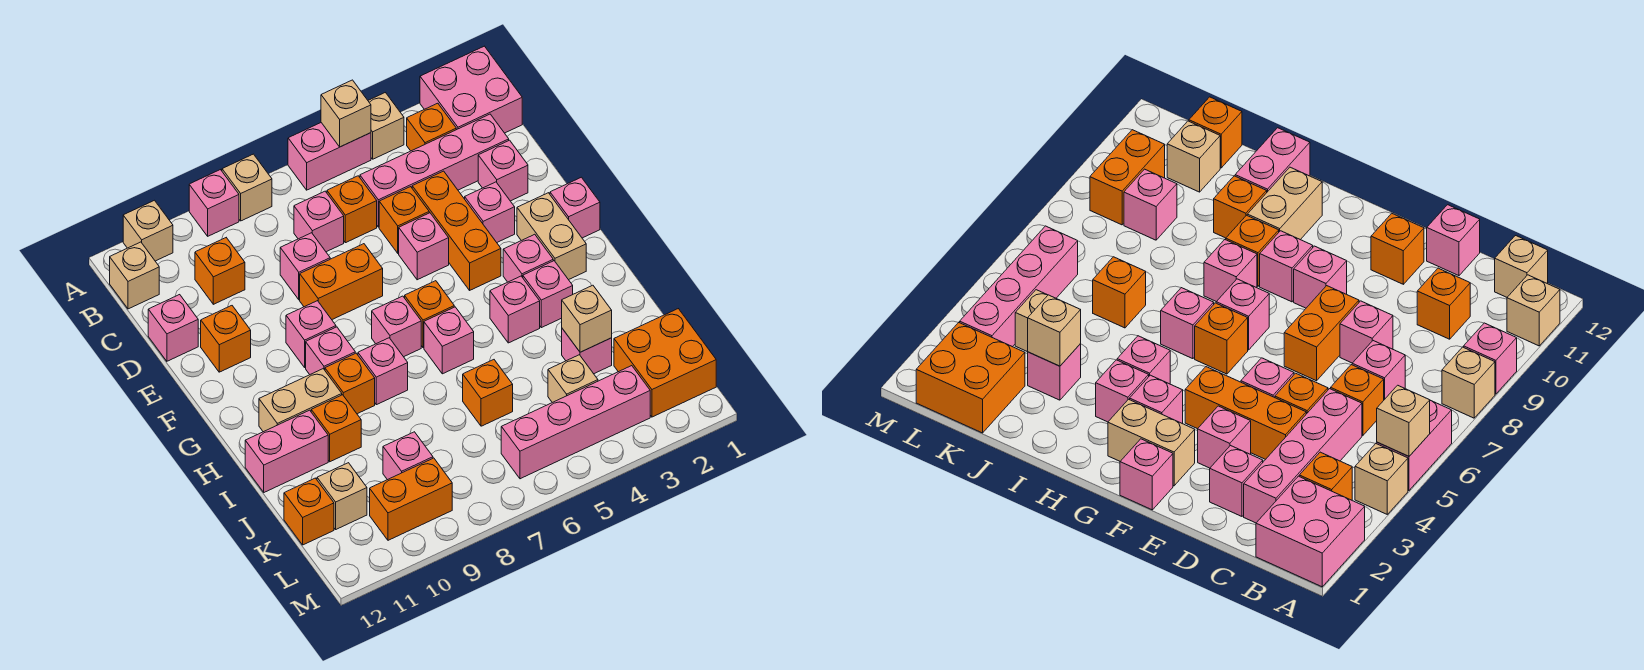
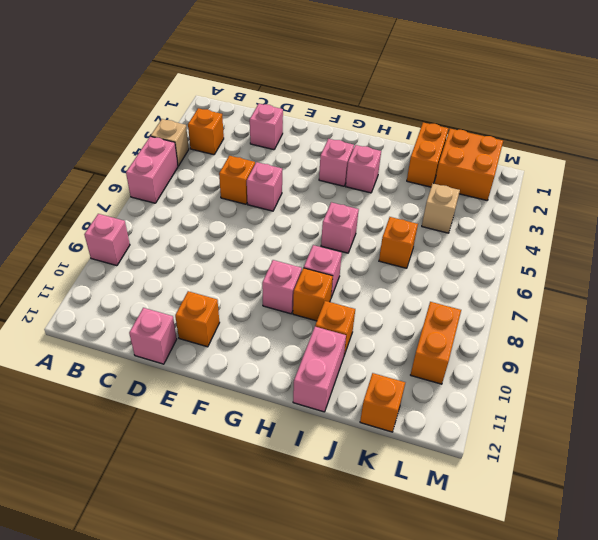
orange brick J1:J2 level 1 -> orange brick E7:E8 level 1
none -> pink brick A1:B2 level 1
none -> tan brick A8 level 1
none -> tan brick A11 level 1
none -> tan brick B12 level 1

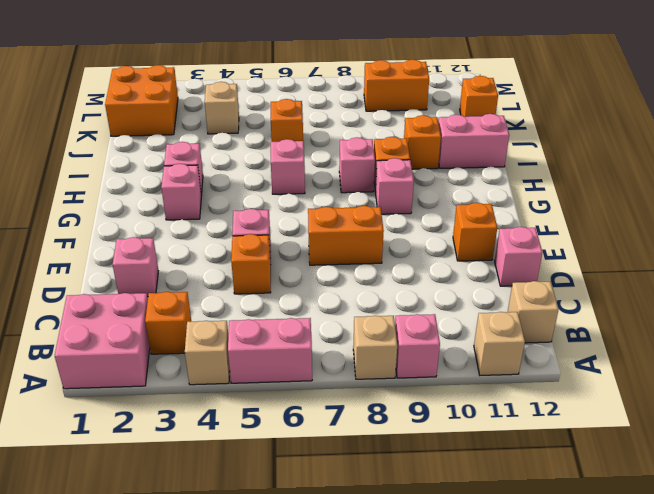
none -> pink brick C2:C5 level 1
none -> orange brick C6 level 1
none -> pink brick C7 level 1
none -> orange brick C10 level 1

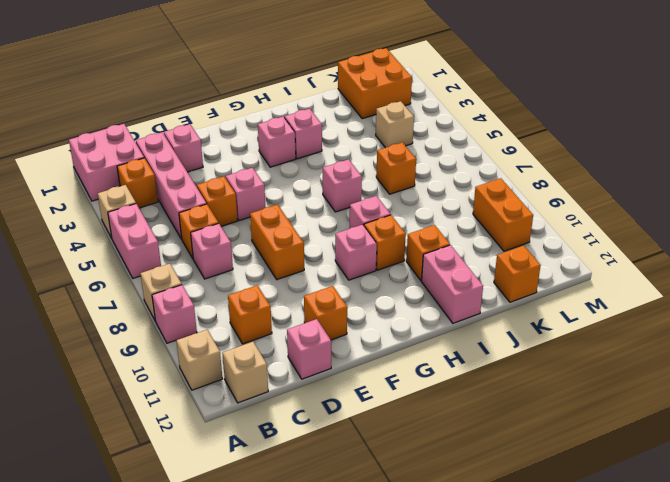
none -> orange brick D4:F4 level 1
none -> pink brick D8 level 1
none -> pink brick E3 level 1
none -> pink brick F1 level 1

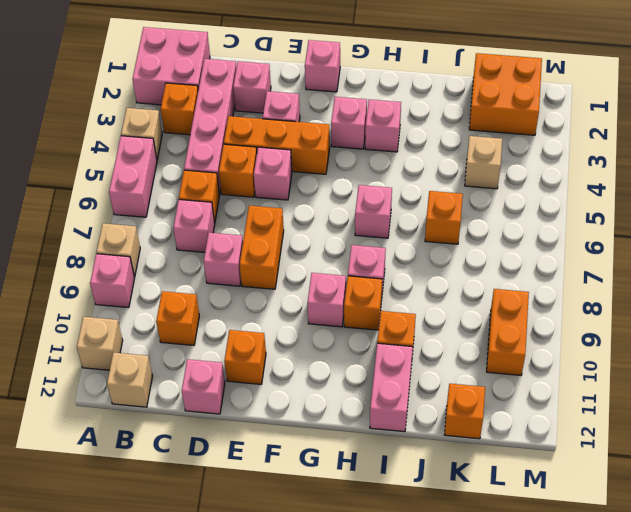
none -> tan brick F2:G2 level 1
none -> pink brick F9 level 1
none -> orange brick G6 level 1
none -> pink brick G7 level 1

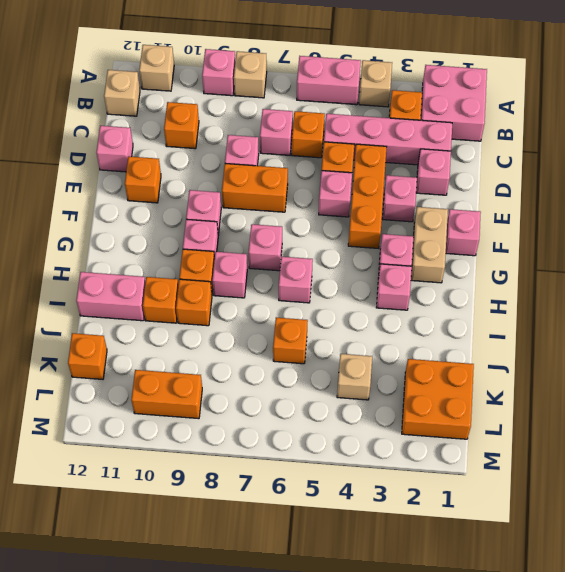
orange brick I9 level 1 -> orange brick G6 level 1
none -> pink brick H4 level 1
none -> tan brick H10:H11 level 1
none -> pink brick J3 level 1
none -> pink brick K9 level 1

